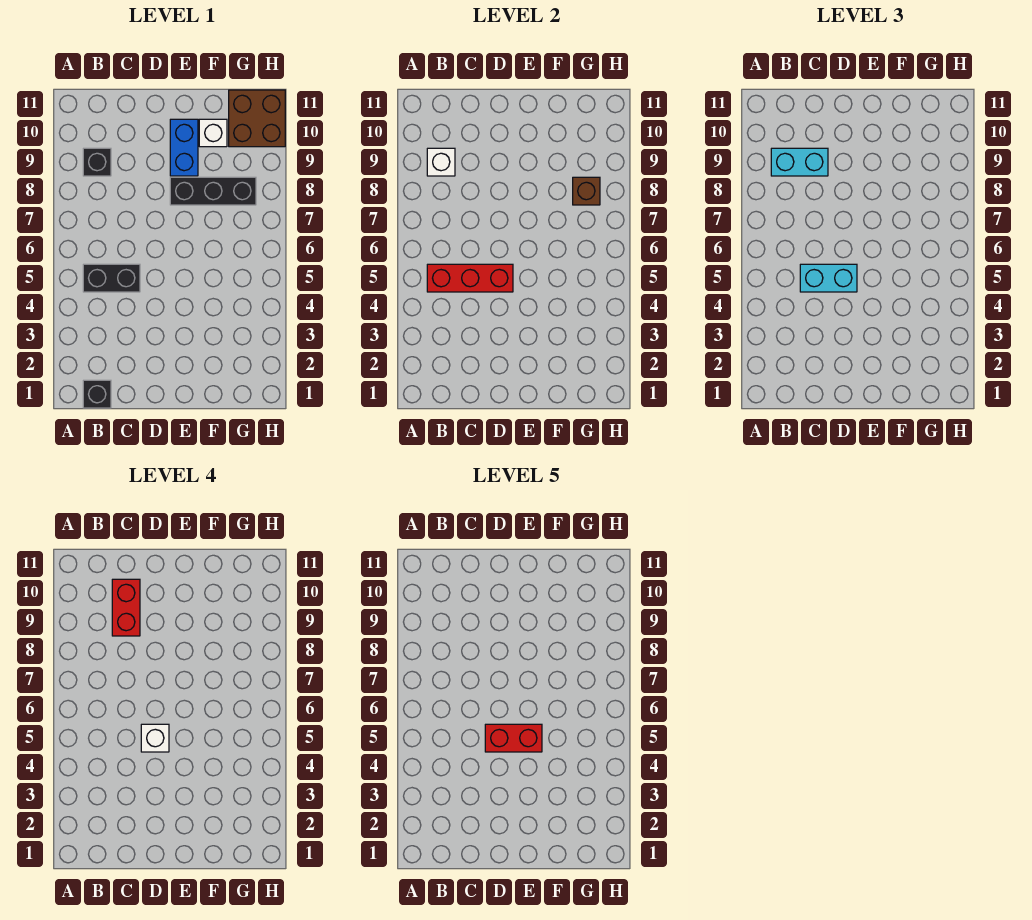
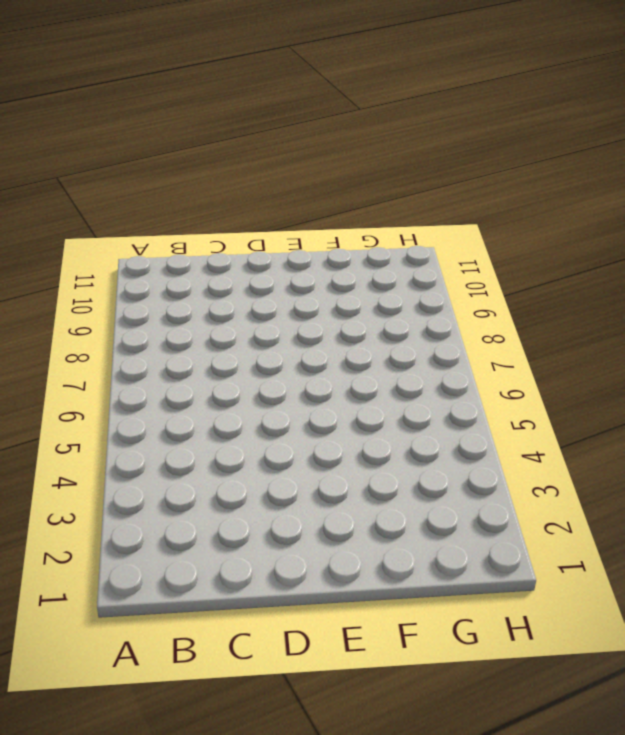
none -> black brick B1 level 1
none -> black brick B5:C5 level 1
none -> black brick B9 level 1

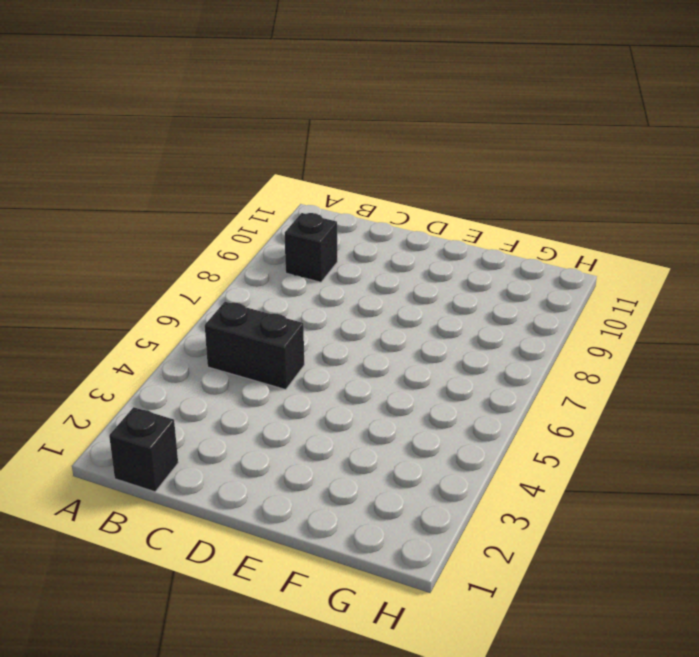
none -> black brick E8:G8 level 1
none -> blue brick E9:E10 level 1
none -> white brick F10 level 1

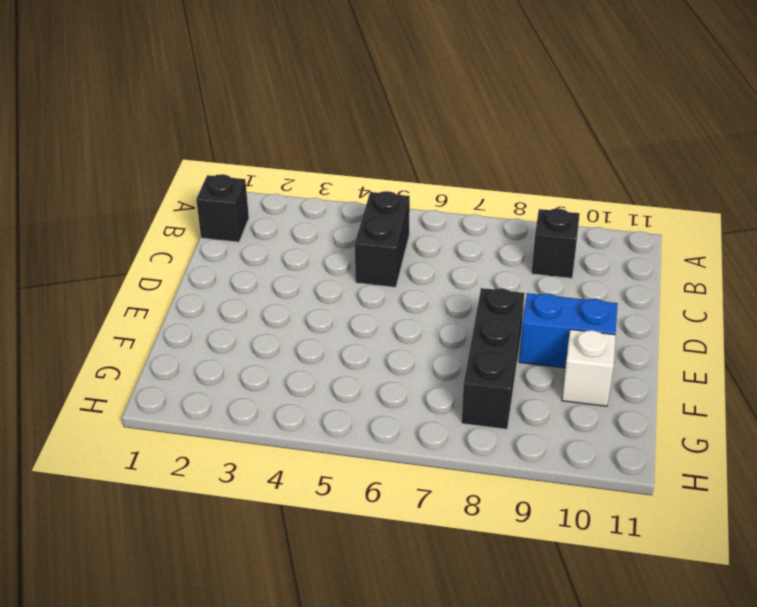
none -> brown brick G10:H11 level 1
none -> red brick B5:D5 level 2
none -> white brick B9 level 2

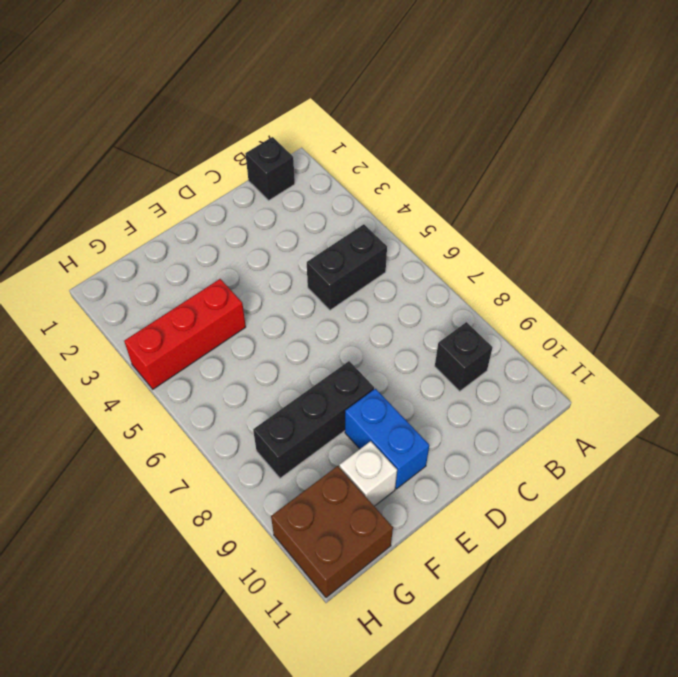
red brick F4:H4 level 1 -> red brick B5:D5 level 2
none -> white brick B9 level 2
none -> brown brick G8 level 2
none -> cyan brick B9:C9 level 3

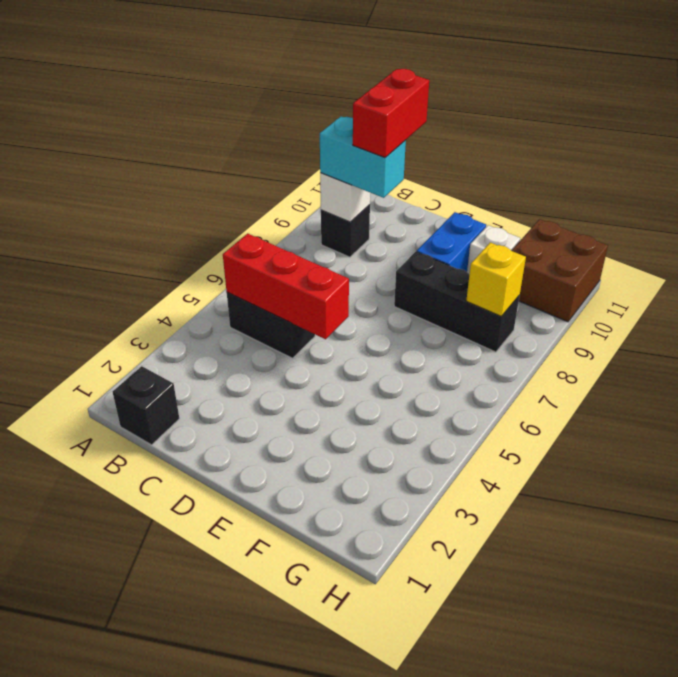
yellow brick G8 level 2 -> brown brick G8 level 2
none -> cyan brick C5:D5 level 3
none -> white brick D5 level 4
none -> red brick D5:E5 level 5

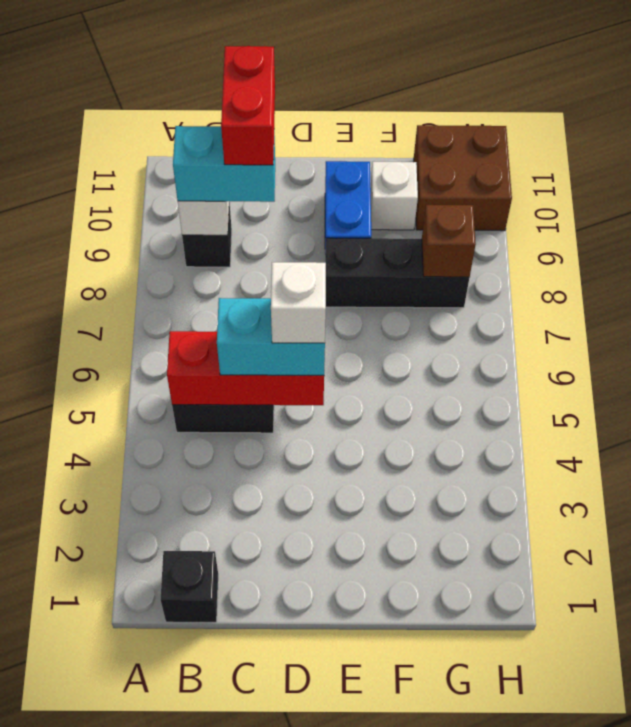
none -> red brick D5:E5 level 5

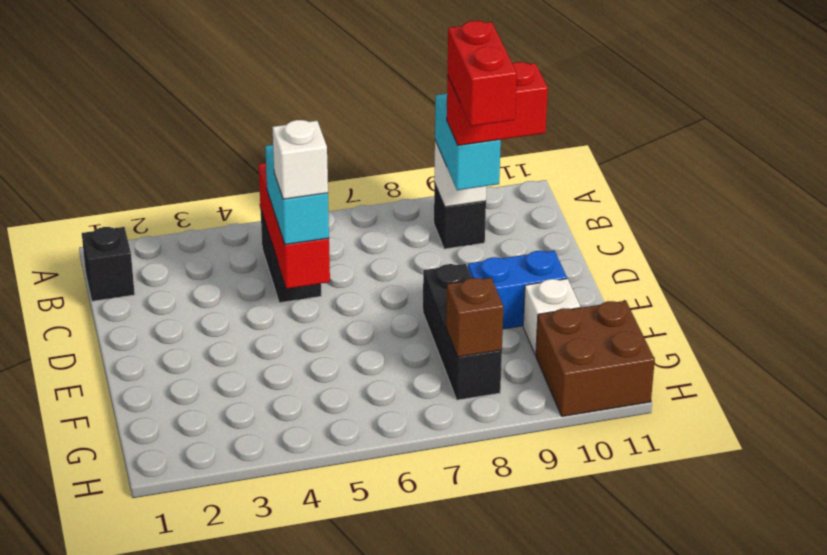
red brick C9:D9 level 5 -> red brick D5:E5 level 5

